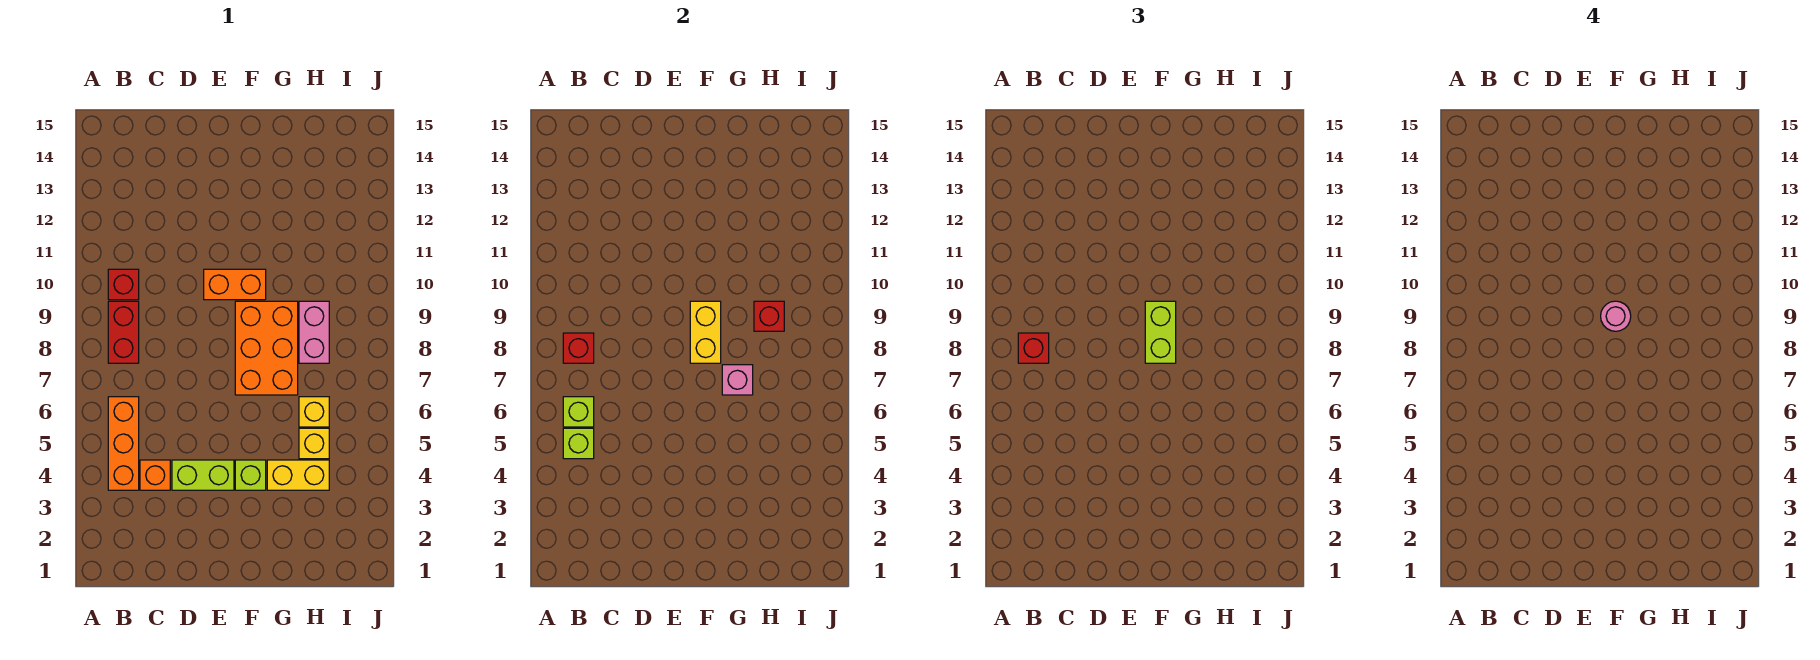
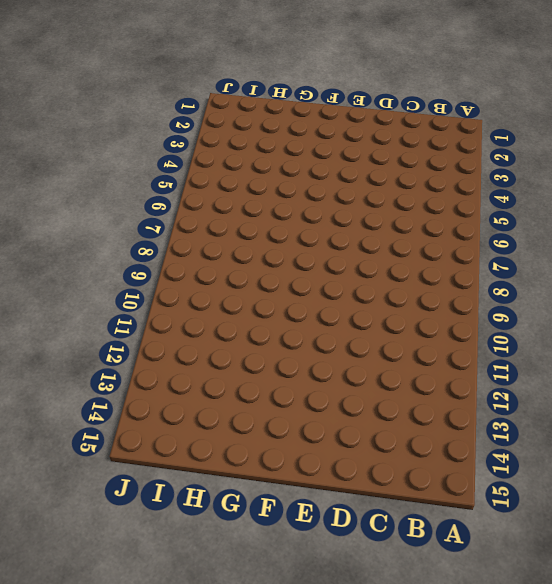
none -> orange brick B4:B6 level 1
none -> red brick B8:B9 level 1
none -> red brick B10 level 1

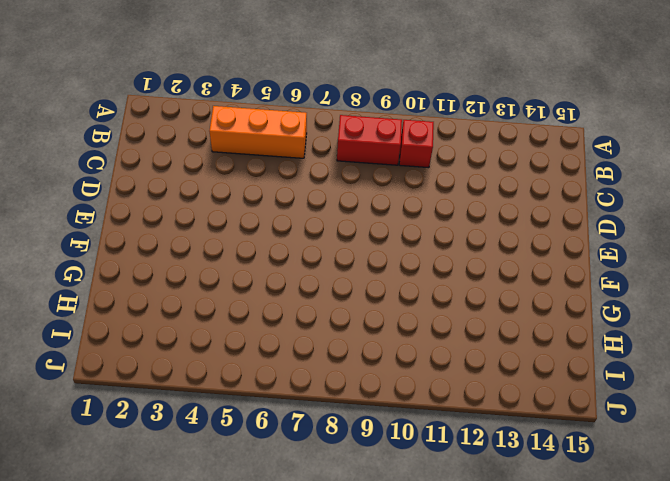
none -> orange brick C4 level 1
none -> lime brick D4:E4 level 1
none -> orange brick E10:F10 level 1

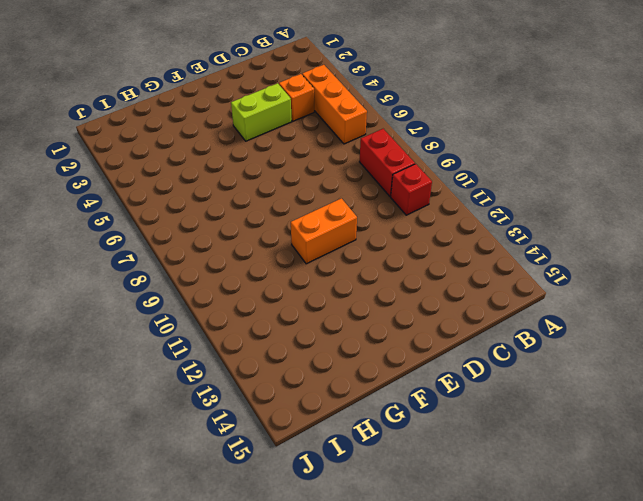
none -> lime brick F4 level 1
none -> orange brick F7:G9 level 1
none -> yellow brick G4:H4 level 1

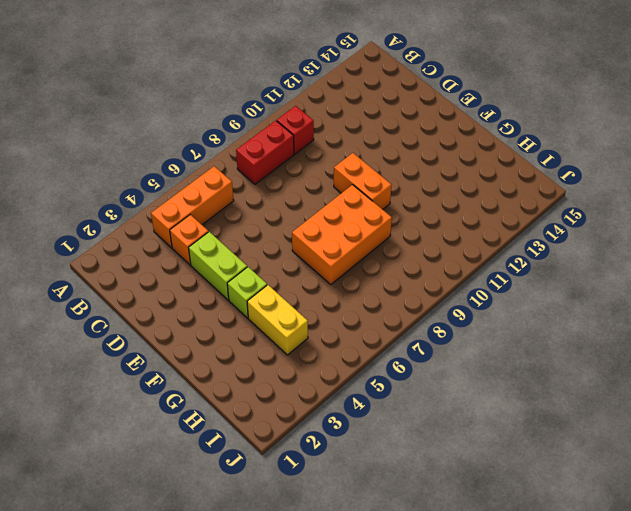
none -> yellow brick H5 level 1
none -> yellow brick H6 level 1
none -> pink brick H8:H9 level 1

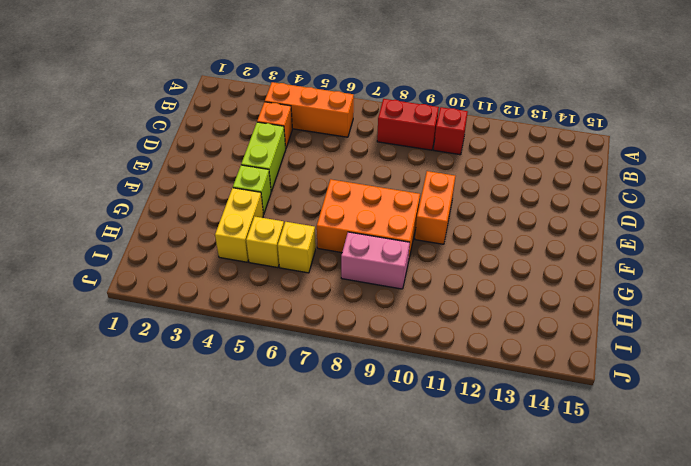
none -> lime brick B5 level 2
none -> lime brick B6 level 2
none -> red brick B8 level 2

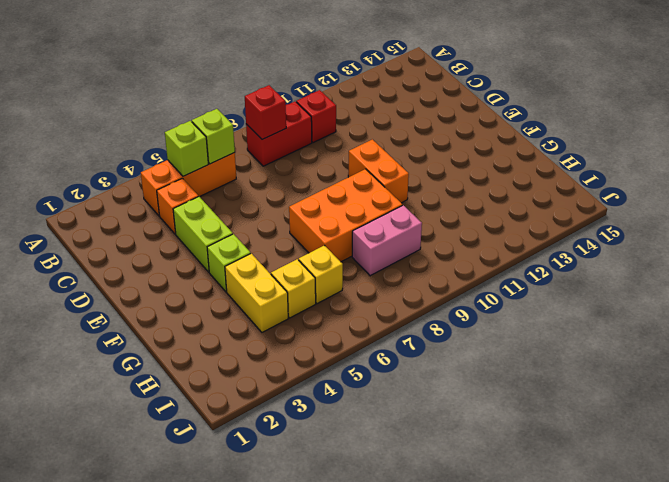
none -> yellow brick F8:F9 level 2
none -> pink brick G7 level 2
none -> red brick H9 level 2

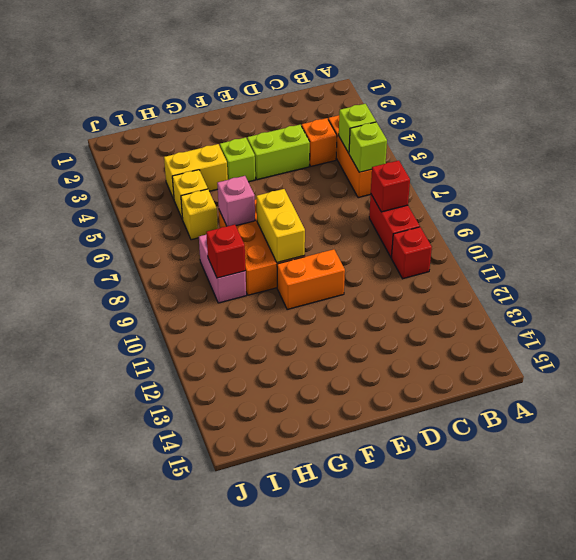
none -> red brick B8 level 3
none -> lime brick F8:F9 level 3
none -> pink round brick F9 level 4

